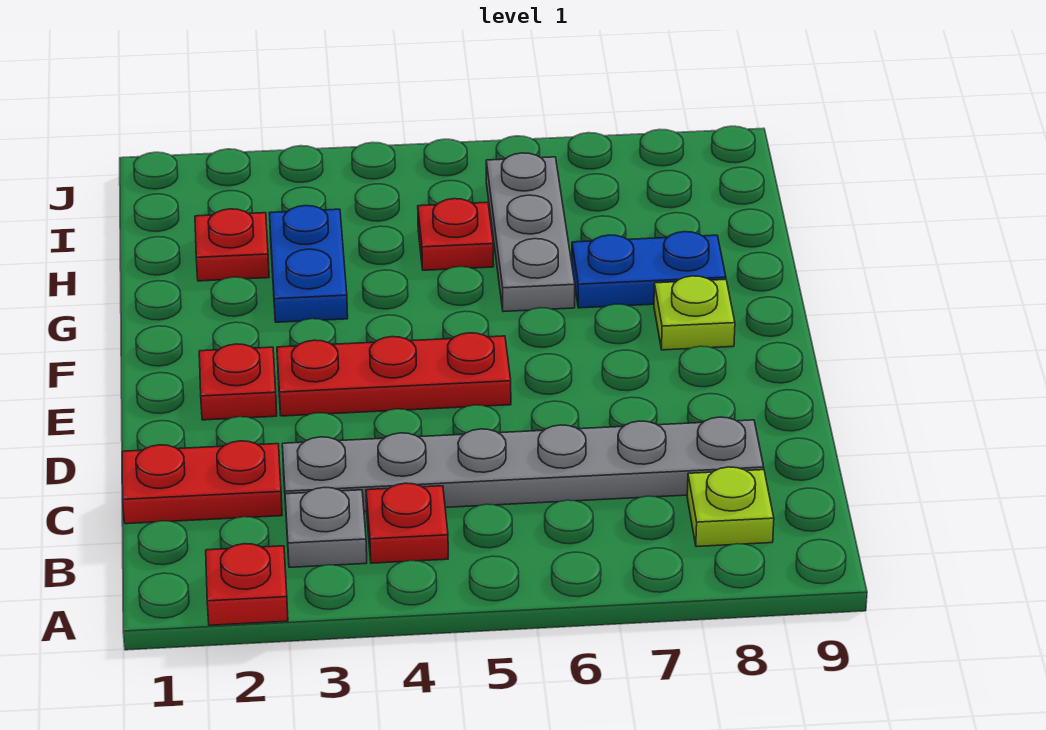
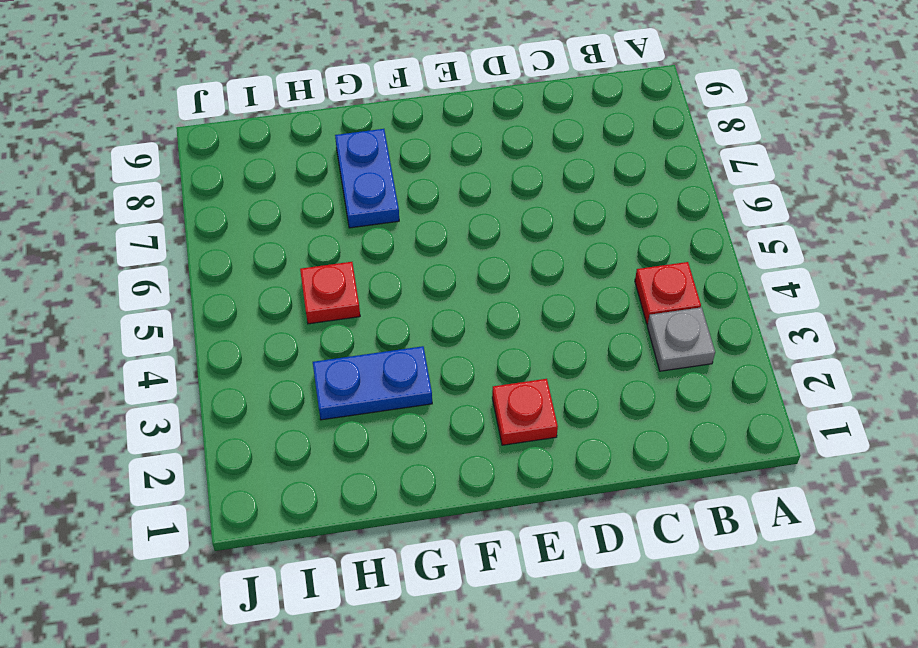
none -> red plate A2 level 1
none -> lime plate B8 level 1
none -> red plate C1:C2 level 1

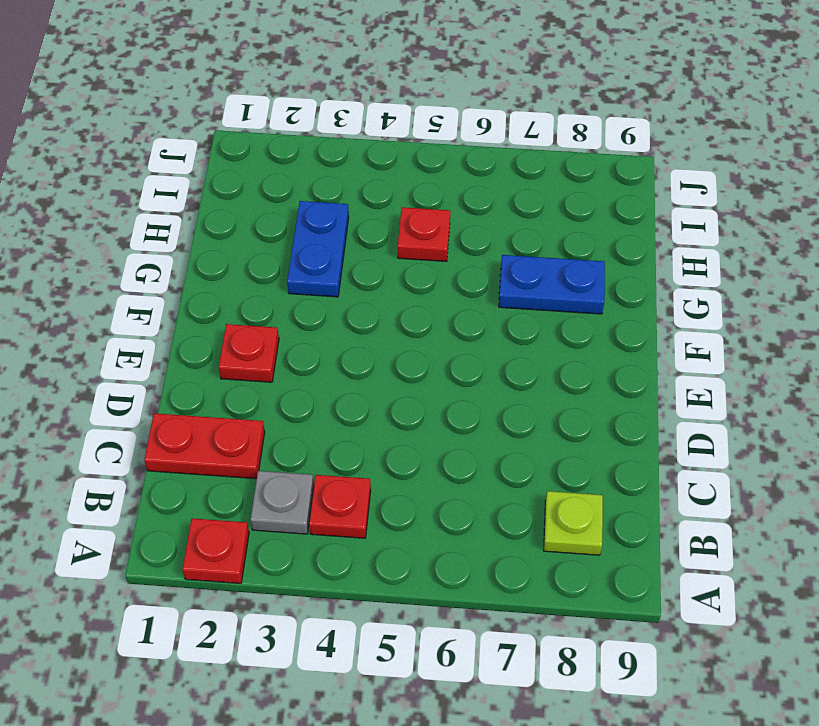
none -> grey plate C3:C8 level 1
none -> red plate E3:E5 level 1
none -> lime plate F8 level 1

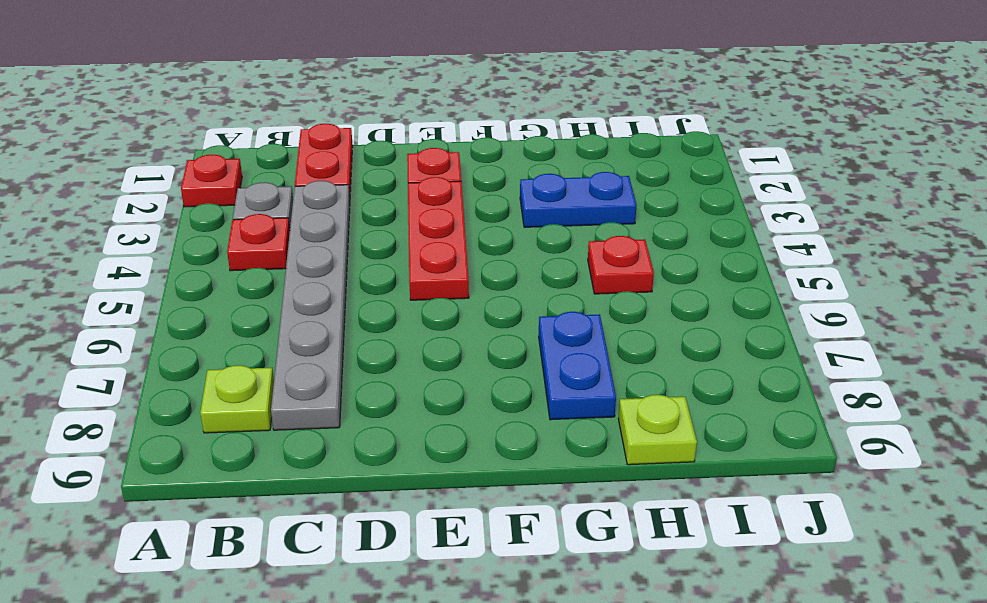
lime plate H9 level 1 -> lime plate F8 level 1
none -> grey plate G6:I6 level 1
none -> red plate H2 level 1

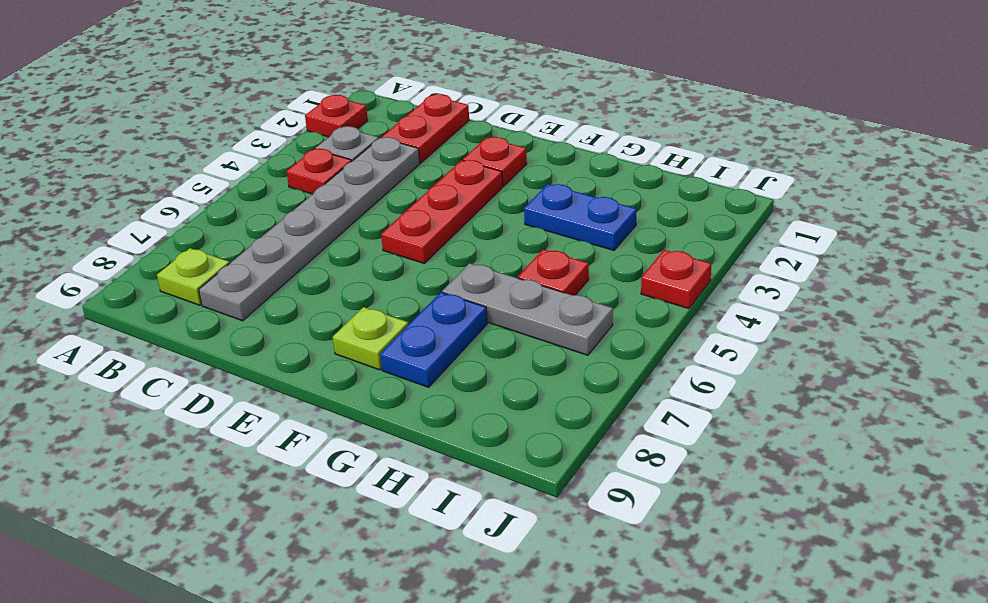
red plate J4 level 1 -> red plate H2 level 1

